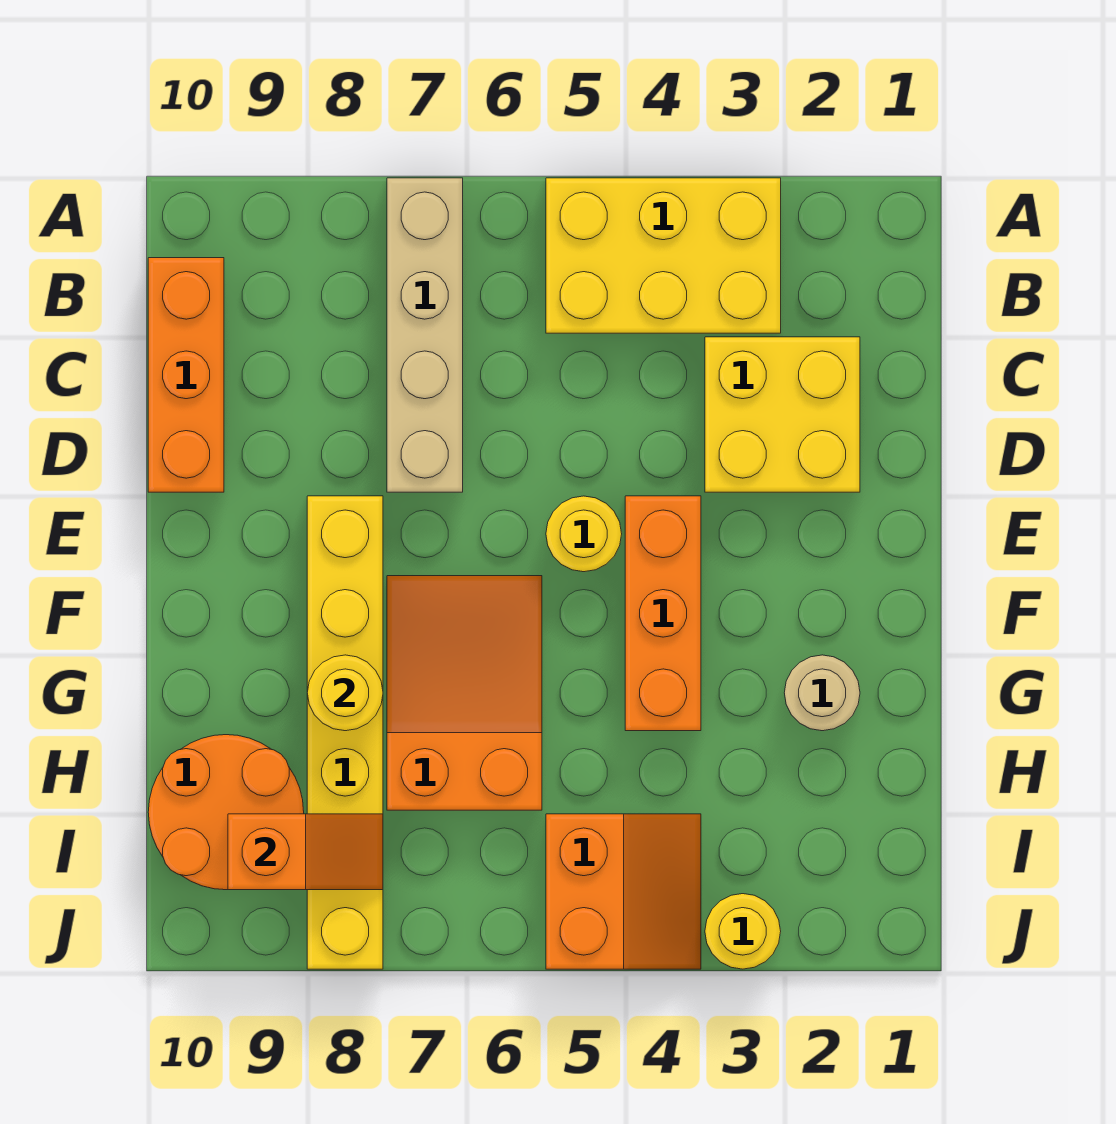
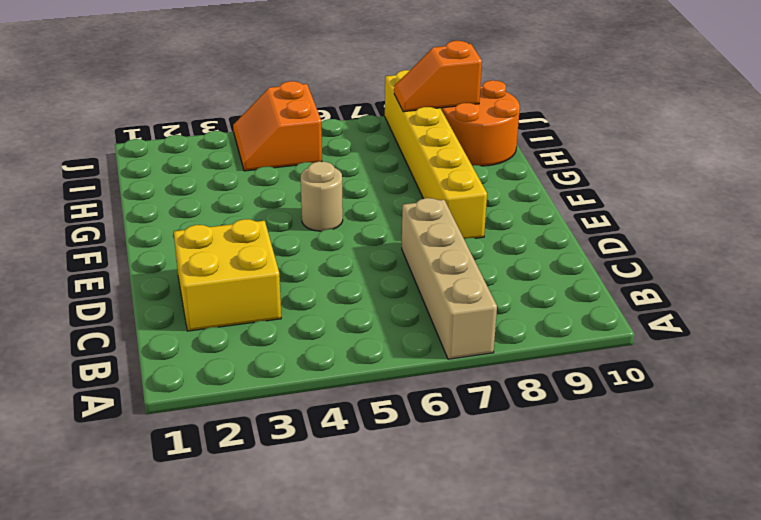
tan round brick F5 level 1 -> tan round brick G2 level 1
none -> yellow brick A3:B5 level 1
none -> orange brick B10:D10 level 1
none -> orange brick E4:G4 level 1

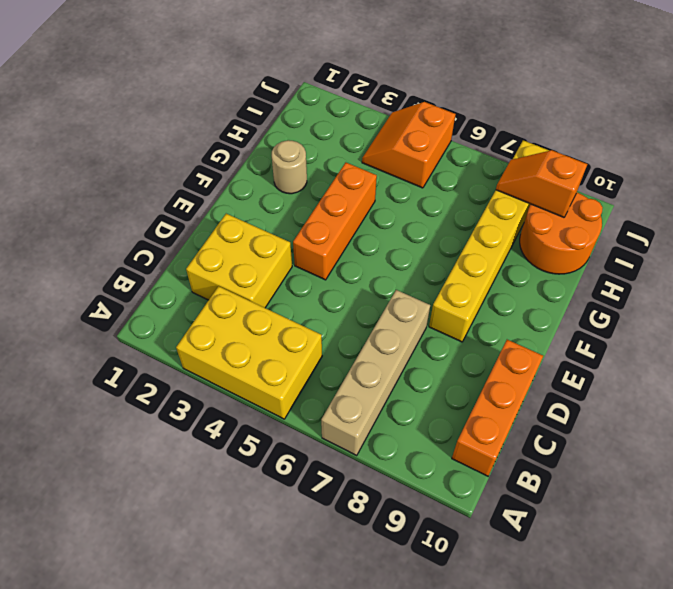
none -> yellow round brick E5 level 1
none -> orange slope F6:H7 level 1 top H
none -> yellow round brick J3 level 1

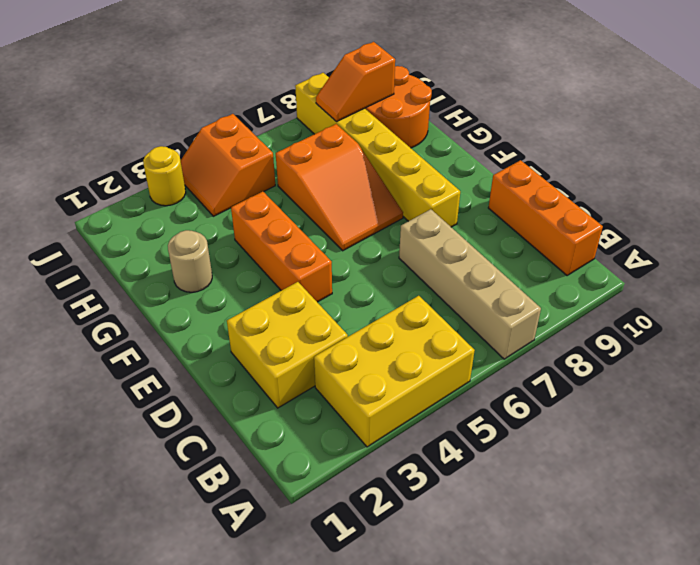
none -> yellow round brick E5 level 1
none -> yellow round brick G8 level 2

